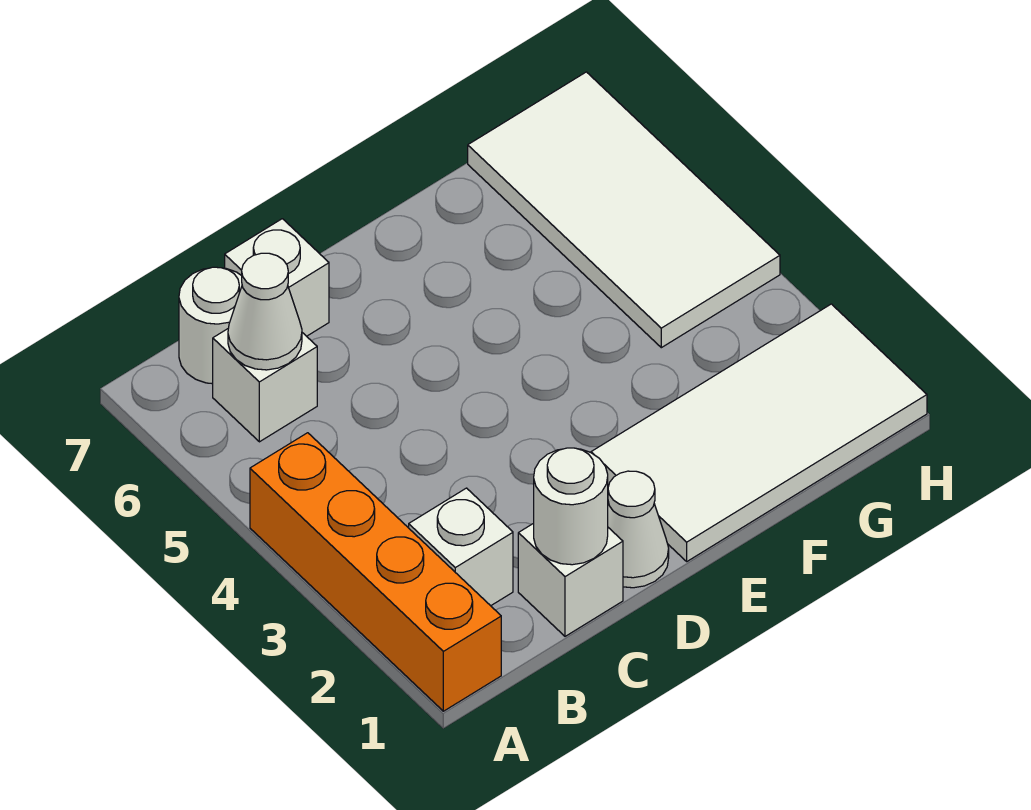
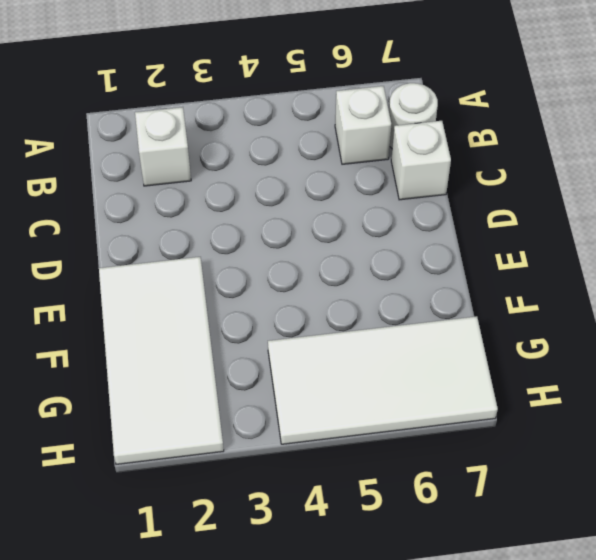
none -> orange brick A1:A4 level 1
none -> white brick C1 level 1

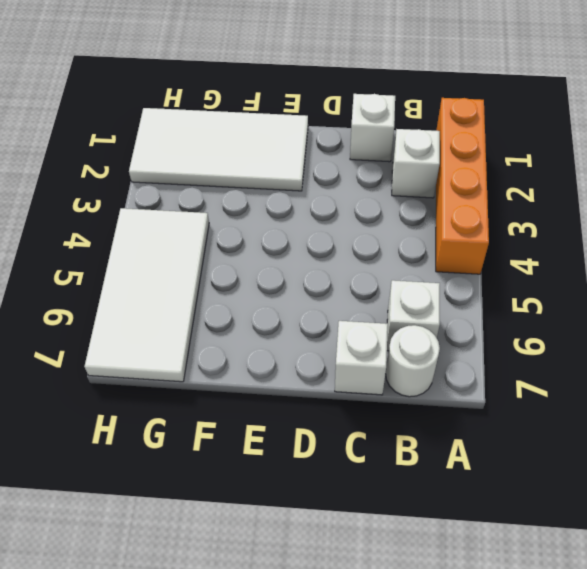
none -> white cone D1 level 1
none -> white cone B6 level 2

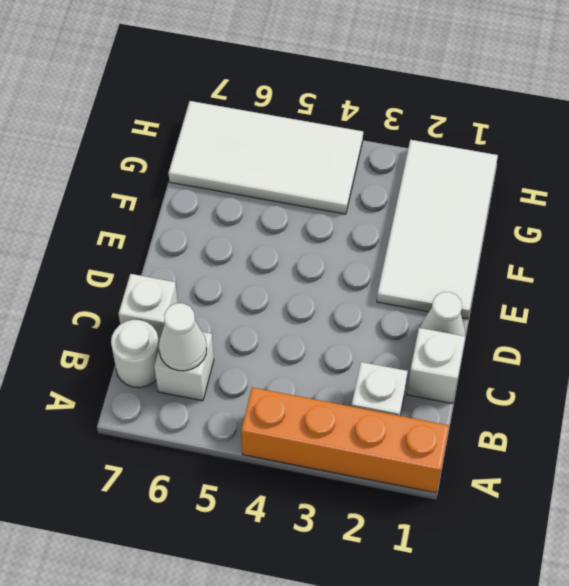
none -> white round brick C1 level 2

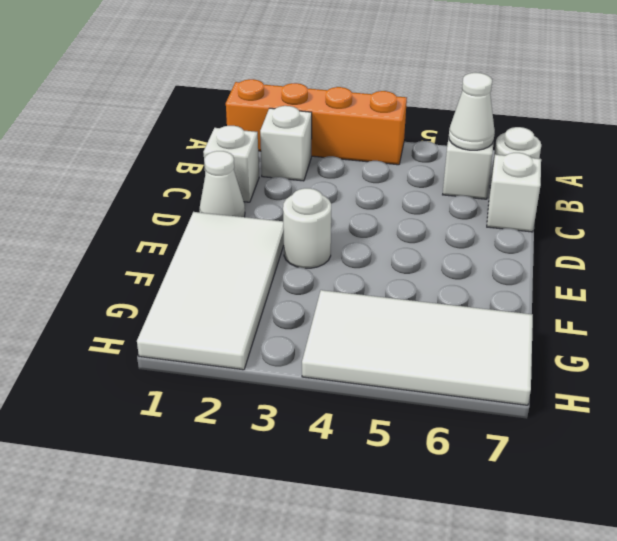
white round brick E3 level 1 -> white round brick C1 level 2

